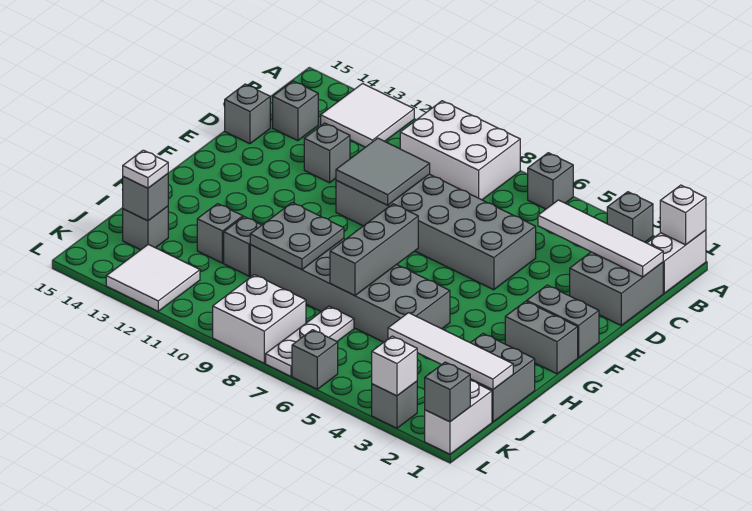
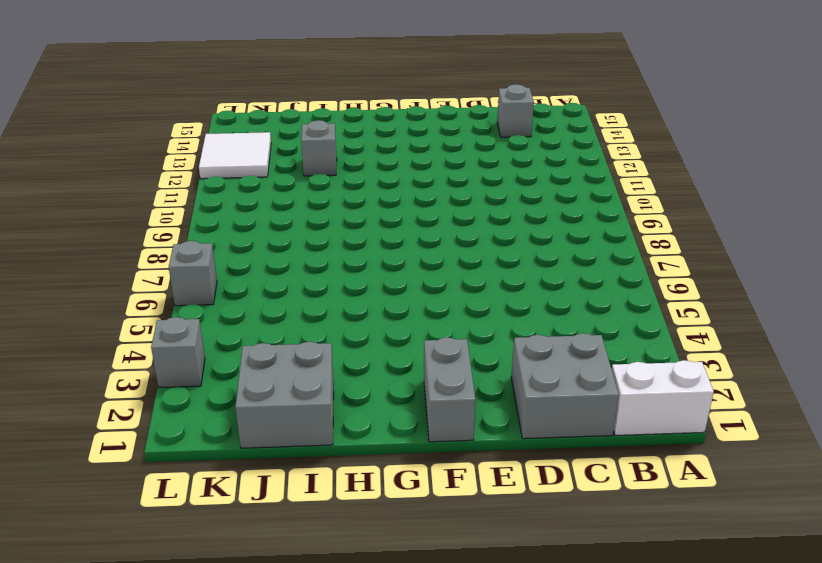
none -> grey brick A3 level 1
none -> grey brick A6 level 1
none -> white brick A8:B10 level 1
none -> white tile A12:B13 level 1

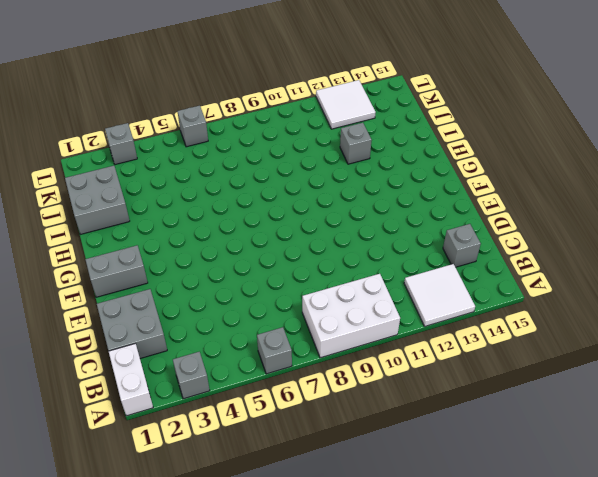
none -> grey brick D5:E10 level 1
none -> grey brick D12 level 1
none -> grey brick D15 level 1
none -> grey brick G1:G2 level 1

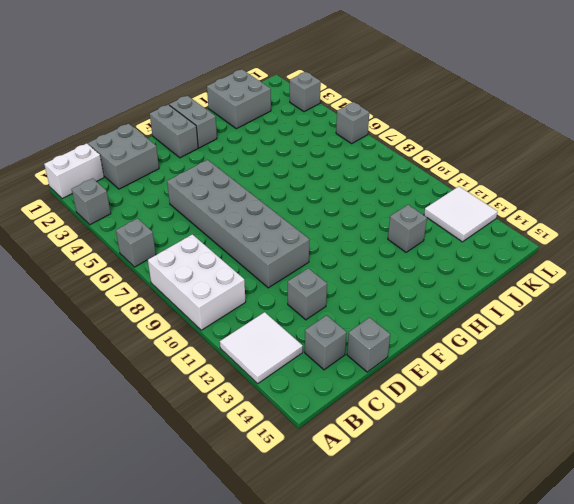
none -> grey brick H5:I10 level 1
none -> grey brick I11 level 1
none -> white plate J7:L7 level 1
none -> grey brick J14 level 1

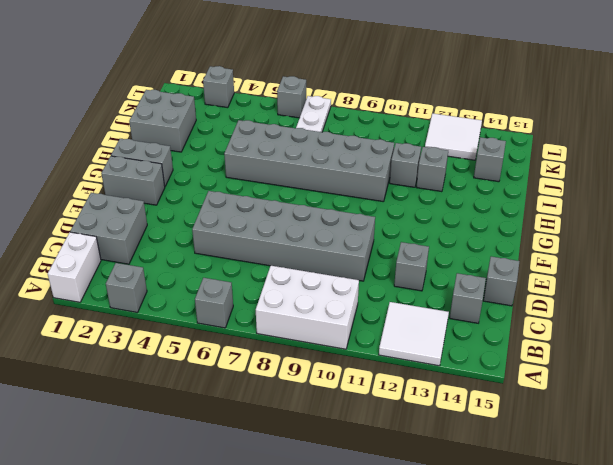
none -> white brick K1:L1 level 1
none -> white brick K8:L9 level 1
none -> white brick A1 level 2
none -> white tile C1:C4 level 2

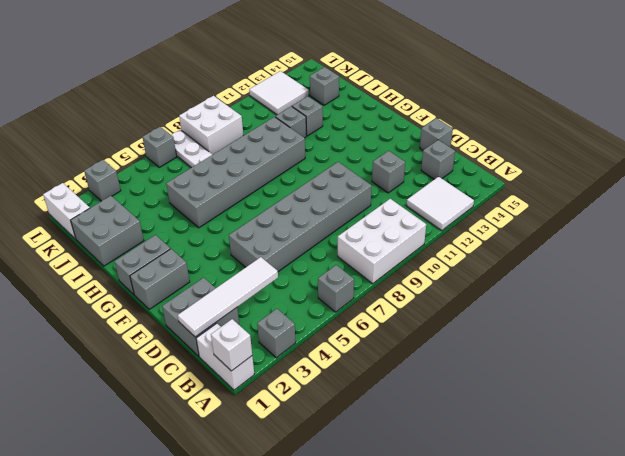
none -> grey tile D9:E10 level 2
none -> grey brick G7:I7 level 2
none -> grey plate H9:I10 level 2
none -> white tile J1:J4 level 2

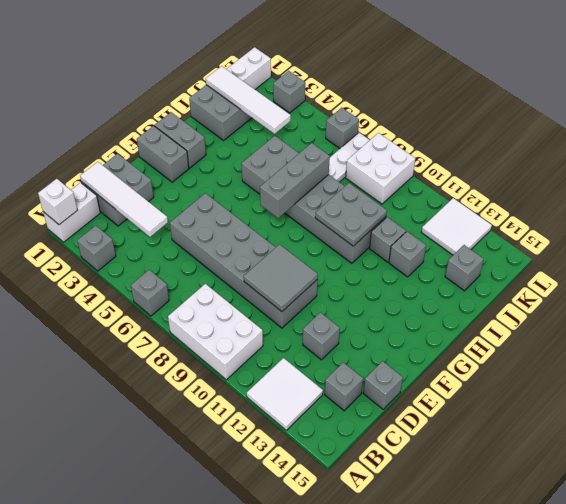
none -> grey brick J14 level 2
none -> grey brick L1 level 2
none -> white brick L3 level 2
none -> white plate J14 level 3

